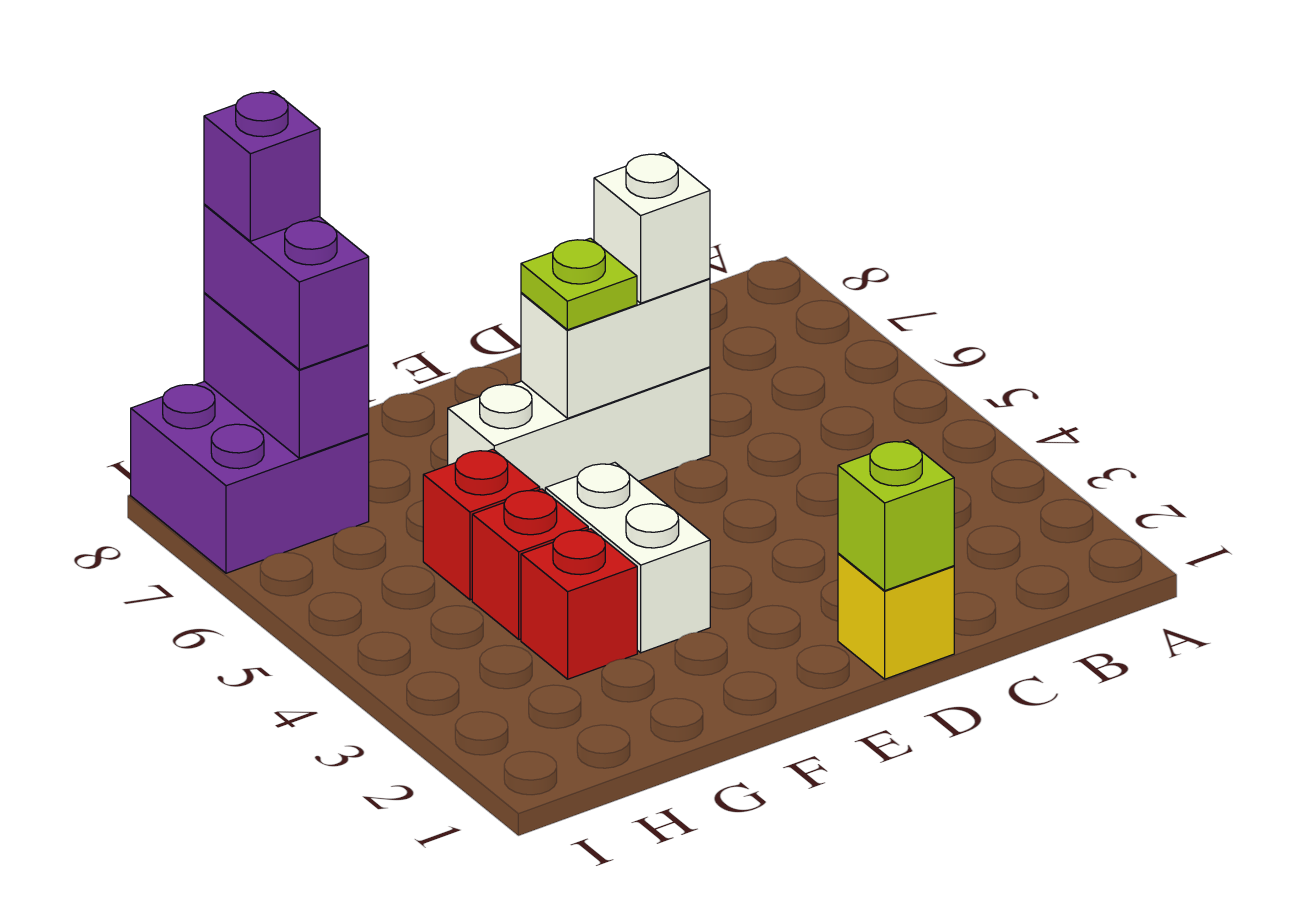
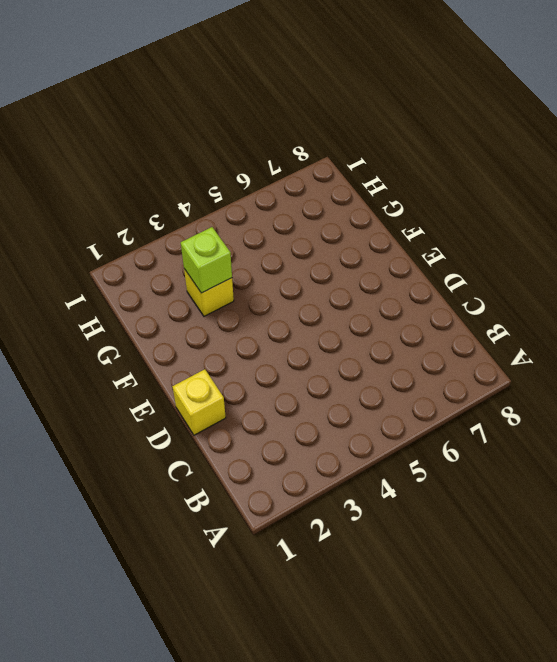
yellow brick G3 level 1 -> red brick G3 level 1
lime brick G3 level 2 -> lime brick D1 level 2
none -> white brick D6:F6 level 1
none -> white brick F3:F4 level 1
none -> red brick G4 level 1

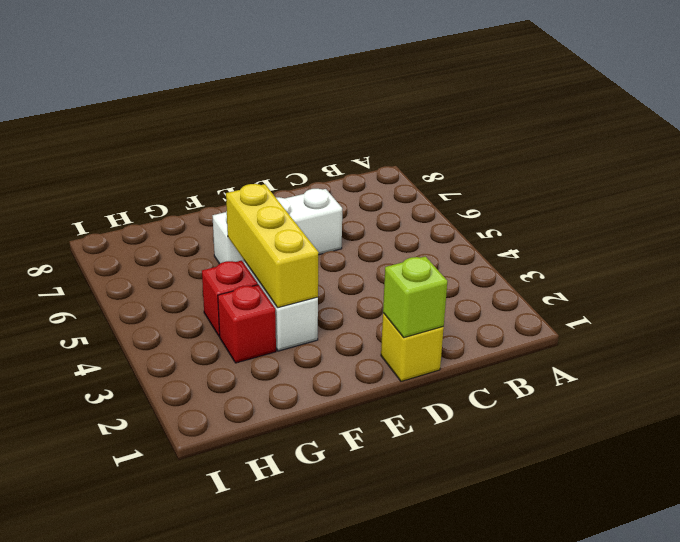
yellow brick F3:F5 level 2 -> none
none -> red brick G5 level 1
none -> purple brick H7:I8 level 1
none -> white brick D6:E6 level 2

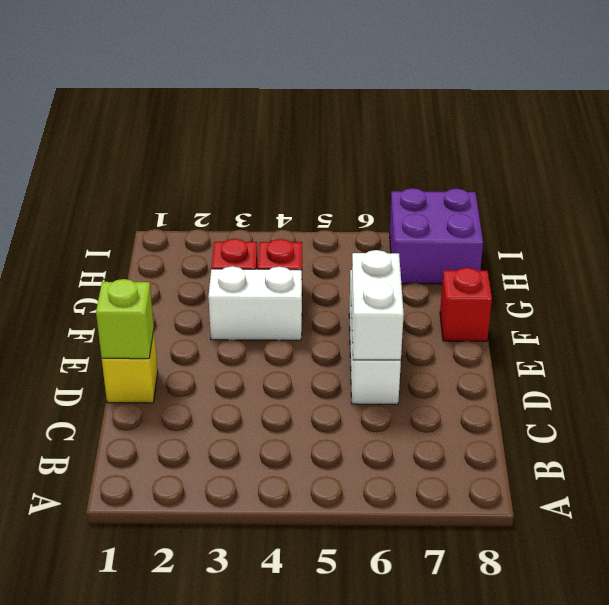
red brick F8 level 1 -> red brick G5 level 1
none -> purple brick H7:H8 level 2
none -> white brick D6 level 3
none -> lime plate E6 level 3

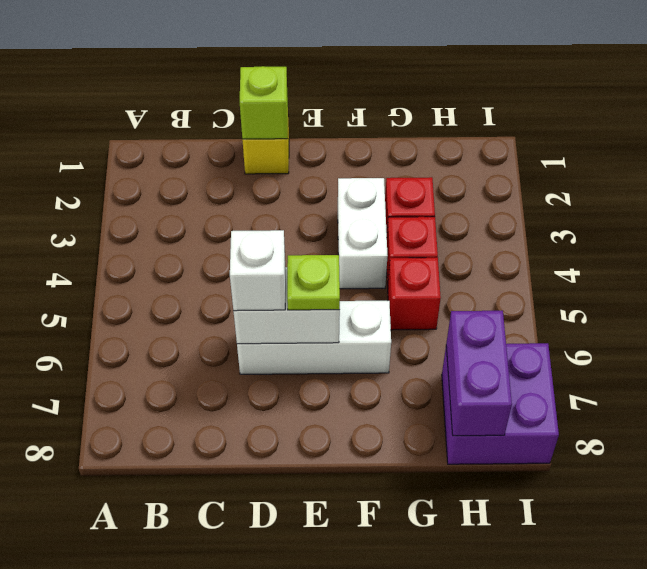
none -> purple brick H7:H8 level 3
none -> purple brick H8 level 4

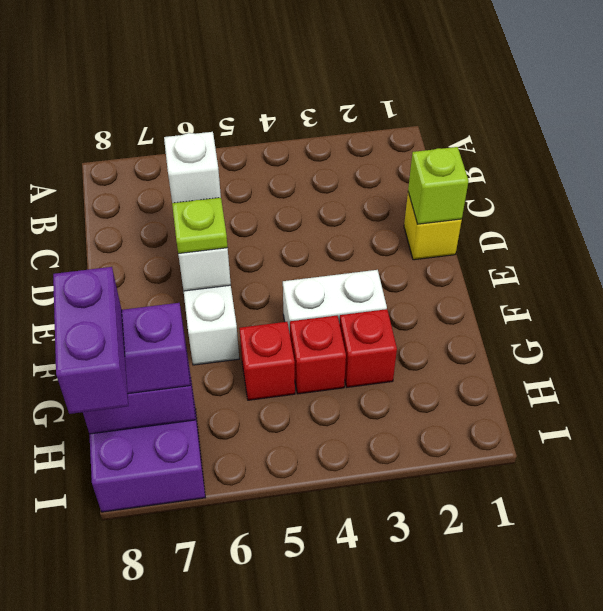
purple brick H8:I8 level 4 -> purple brick H8 level 4

